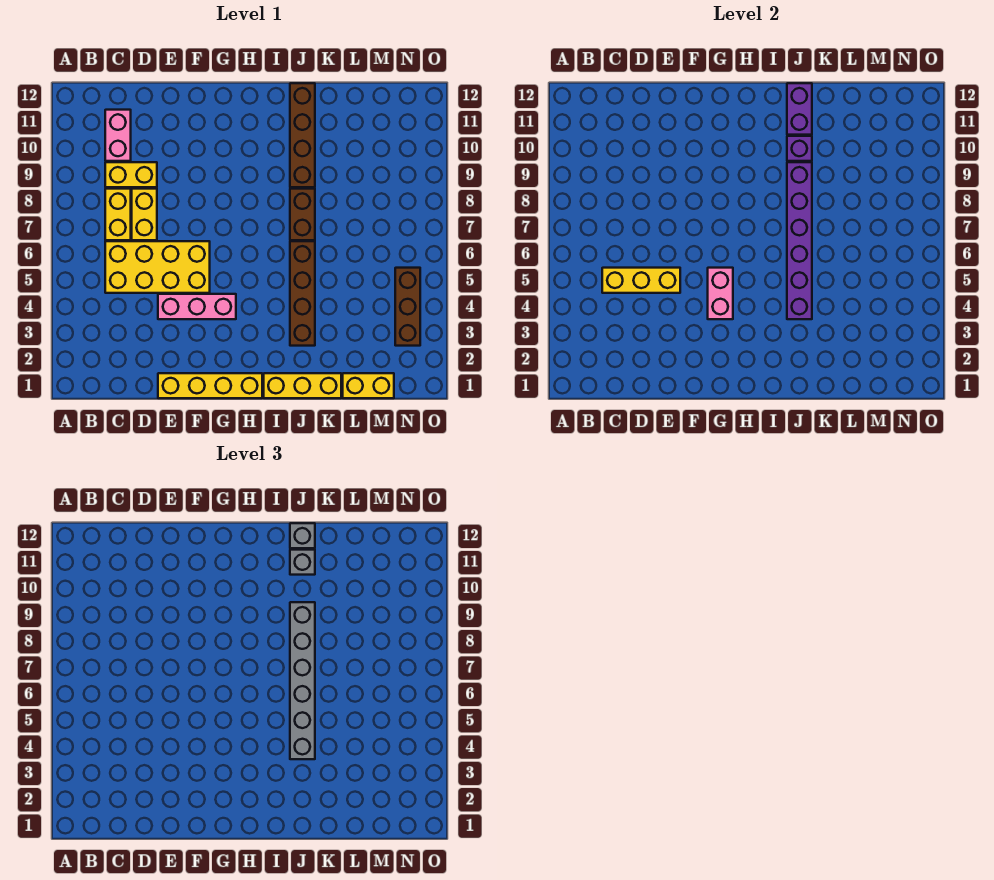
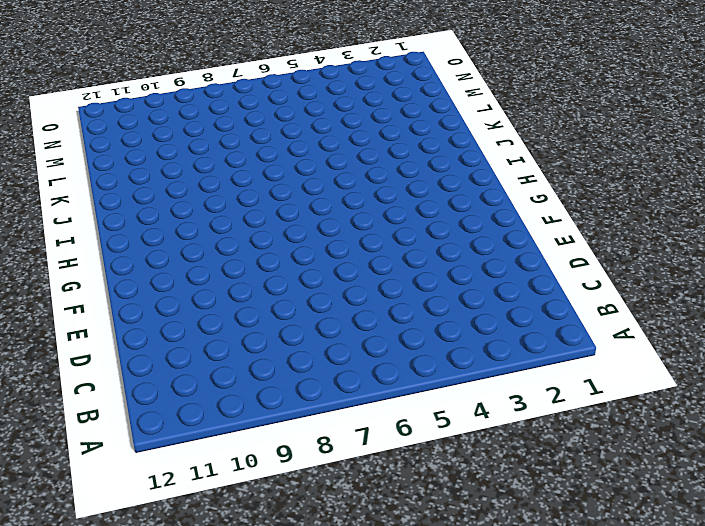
none -> yellow brick C5:F6 level 1
none -> yellow brick C7:C8 level 1
none -> yellow brick C9:D9 level 1

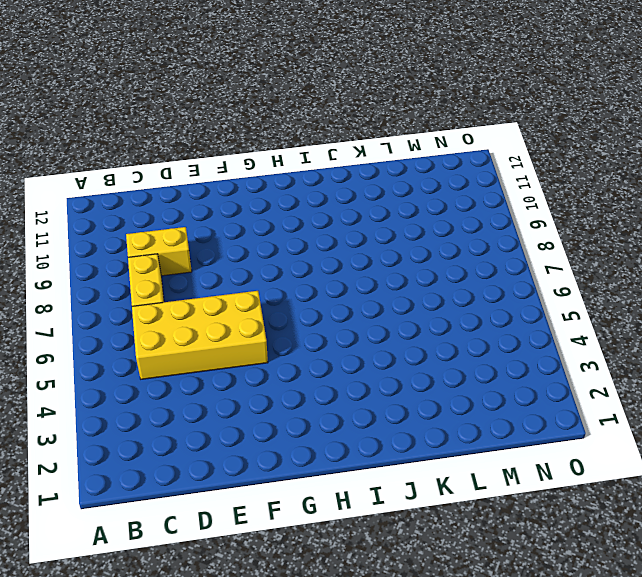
none -> pink brick C10:C11 level 1
none -> yellow brick D7:D8 level 1
none -> yellow brick E1:H1 level 1

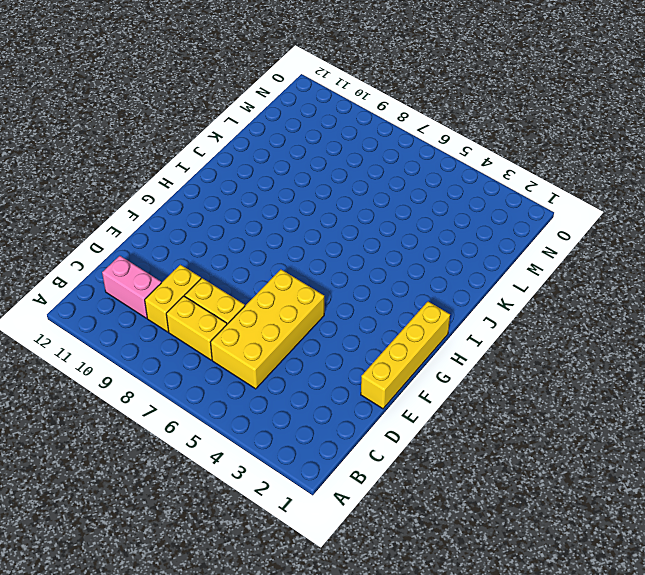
none -> pink brick E4:G4 level 1
none -> yellow brick I1:K1 level 1
none -> brown brick J3:J6 level 1

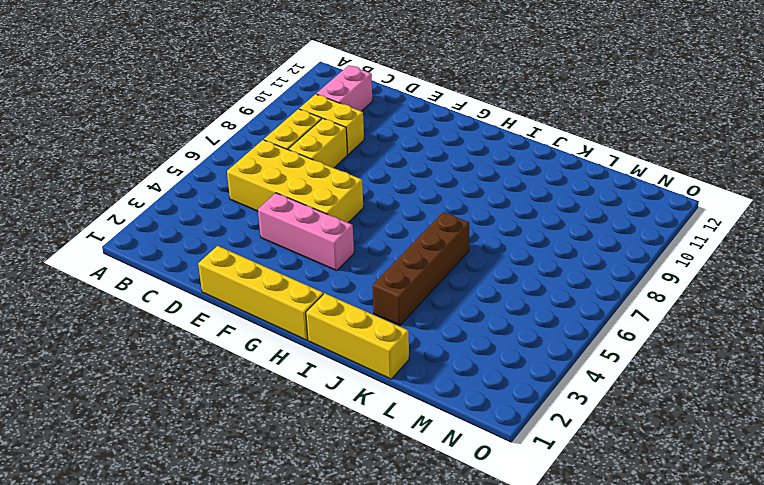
none -> brown brick J7:J8 level 1
none -> brown brick J9:J12 level 1
none -> yellow brick L1:M1 level 1

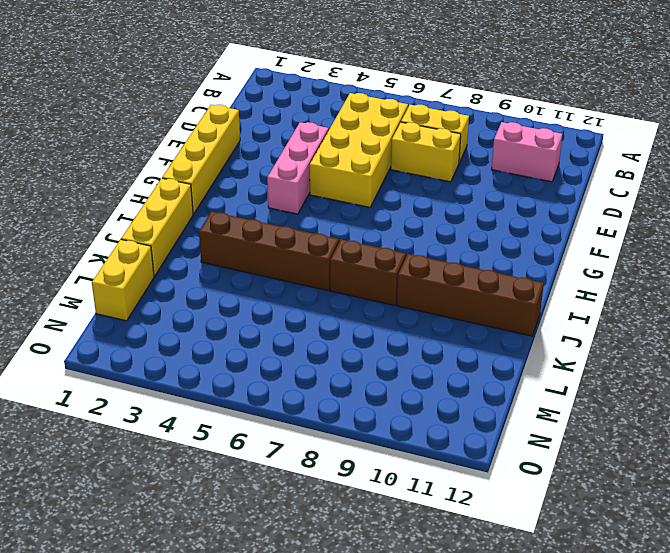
none -> yellow brick C9:D9 level 1
none -> brown brick N3:N5 level 1
none -> yellow brick C5:E5 level 2

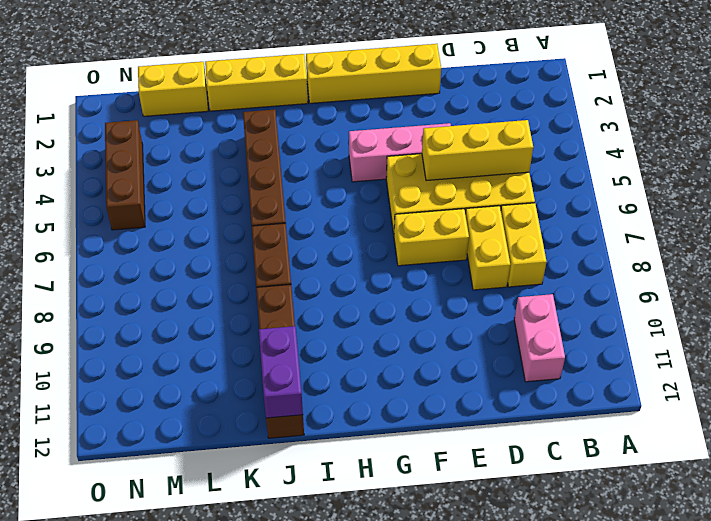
yellow brick E7:F7 level 1 -> yellow brick C9:D9 level 1
none -> pink brick G4:G5 level 2
none -> purple brick J4:J9 level 2
none -> purple brick J10 level 2

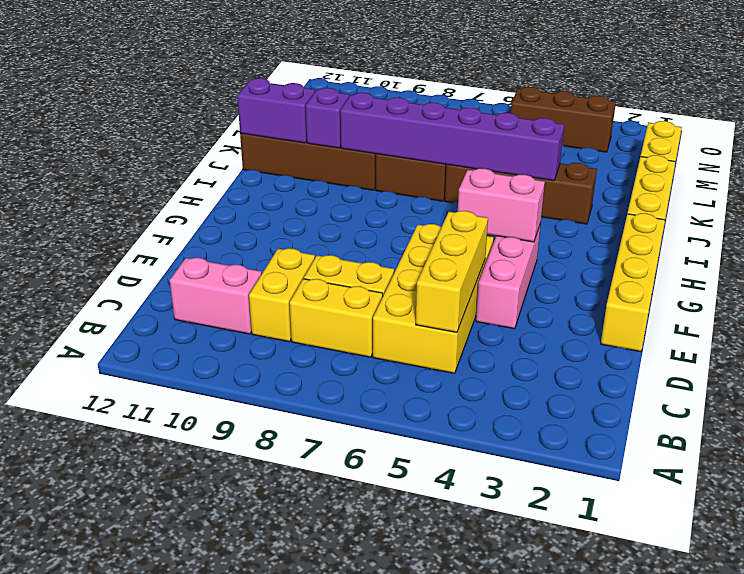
none -> grey brick J4:J9 level 3
none -> grey brick J11 level 3
none -> grey brick J12 level 3

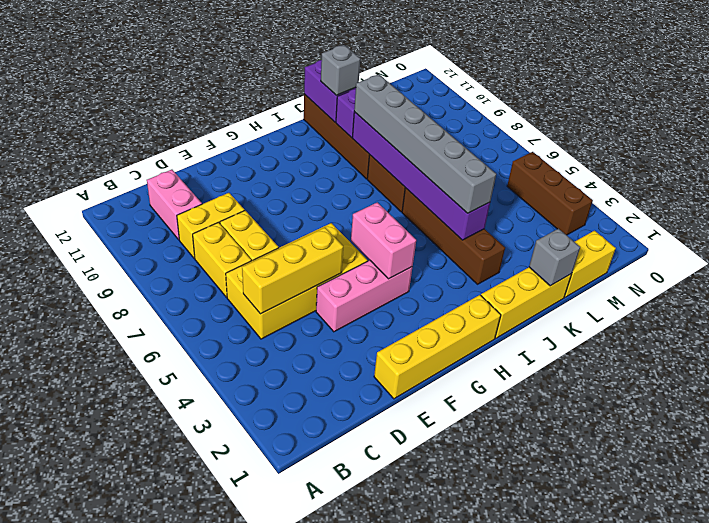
grey brick K1 level 2 -> grey brick J12 level 3

